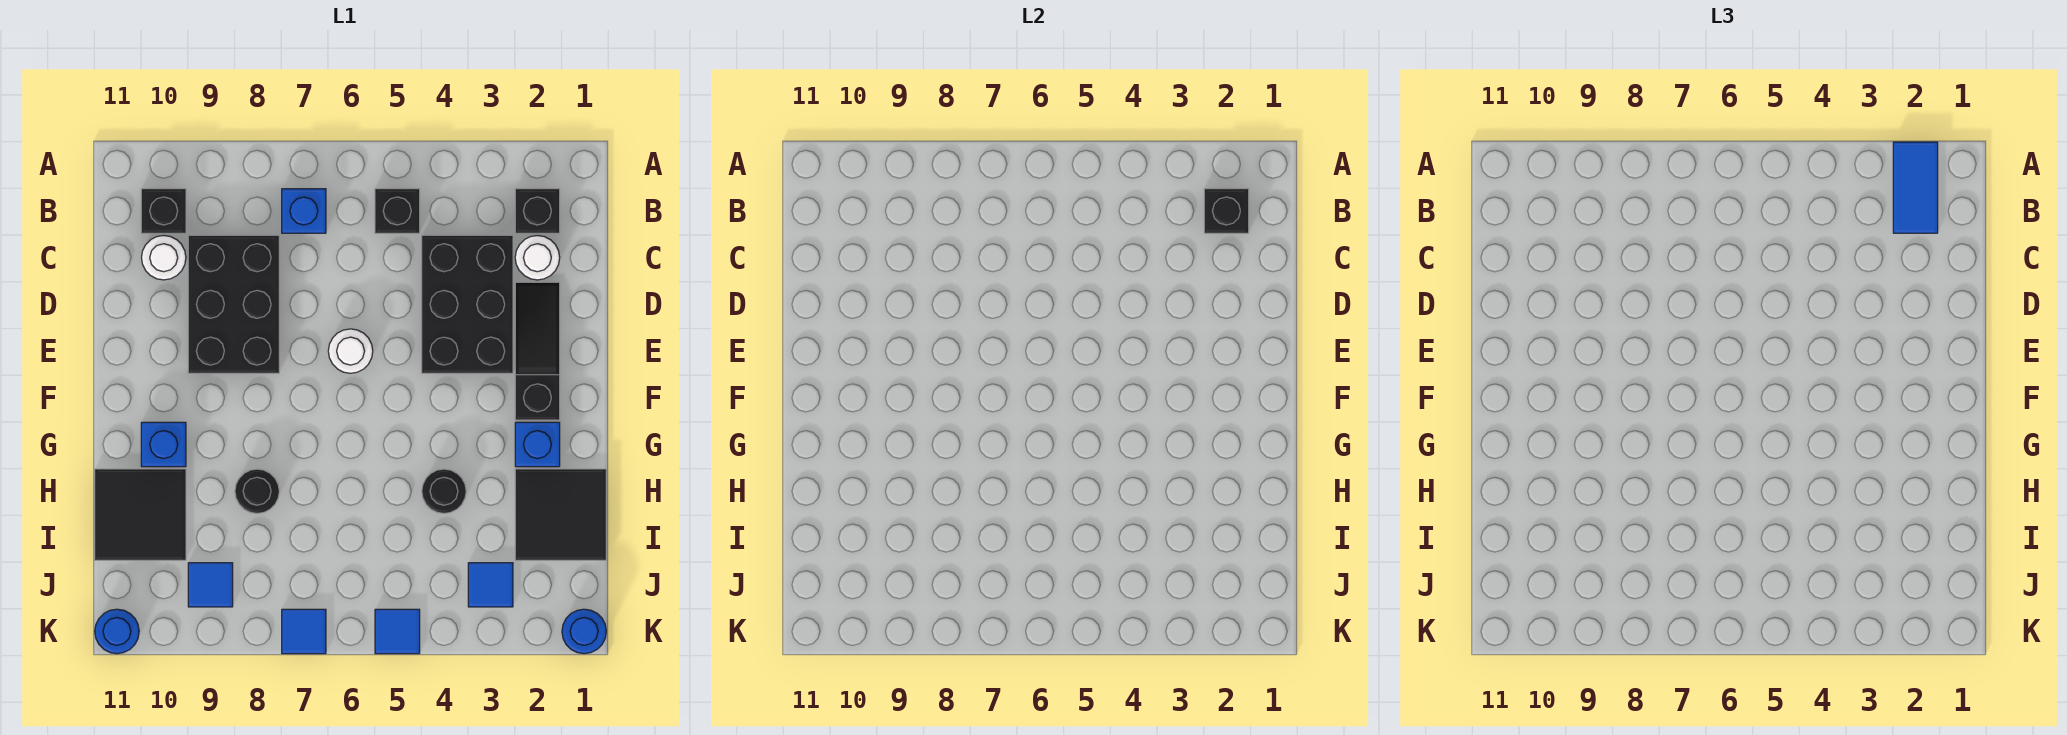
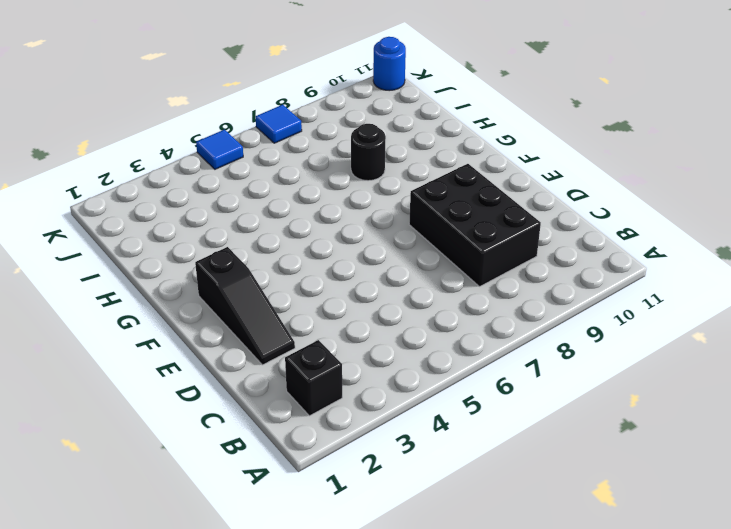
none -> black brick B5 level 1
none -> blue brick B7 level 1
none -> black brick B10 level 1

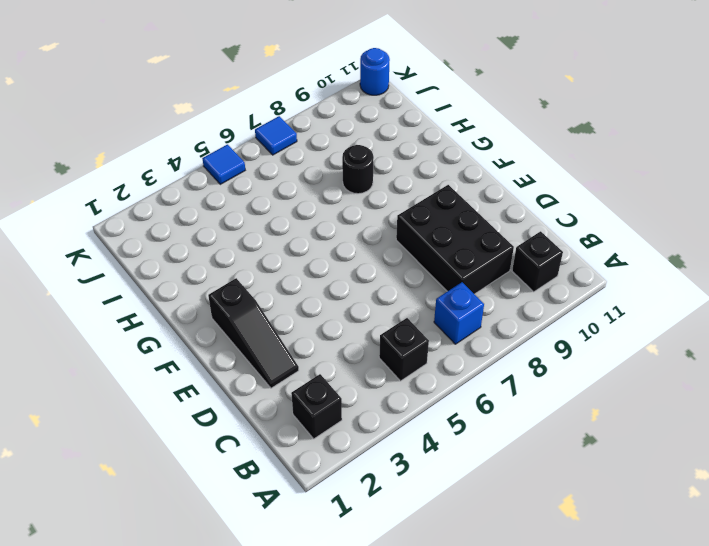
none -> white round brick C2 level 1
none -> black brick C3:E4 level 1
none -> white round brick C10 level 1

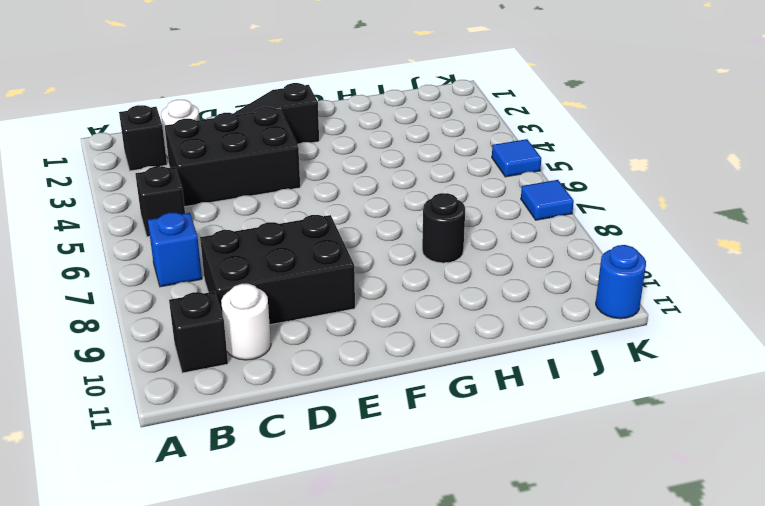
none -> white round brick E6 level 1
none -> blue brick G2 level 1
none -> blue brick G10 level 1

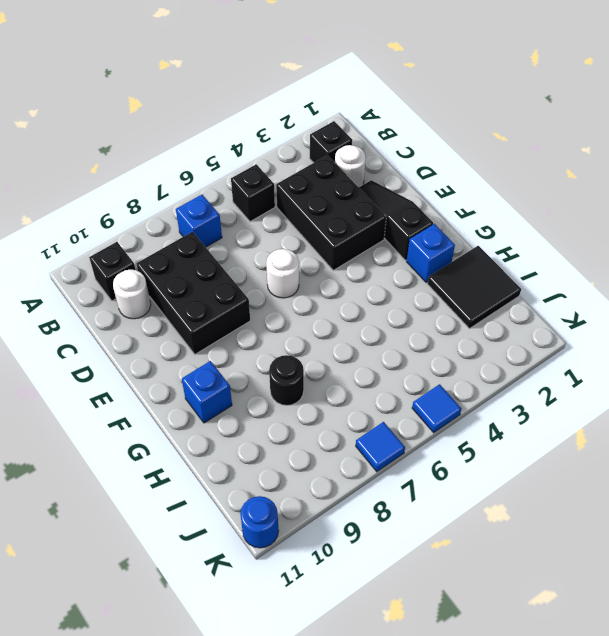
none -> black round brick H4 level 1
none -> black tile H10:I11 level 1
none -> blue tile J3 level 1

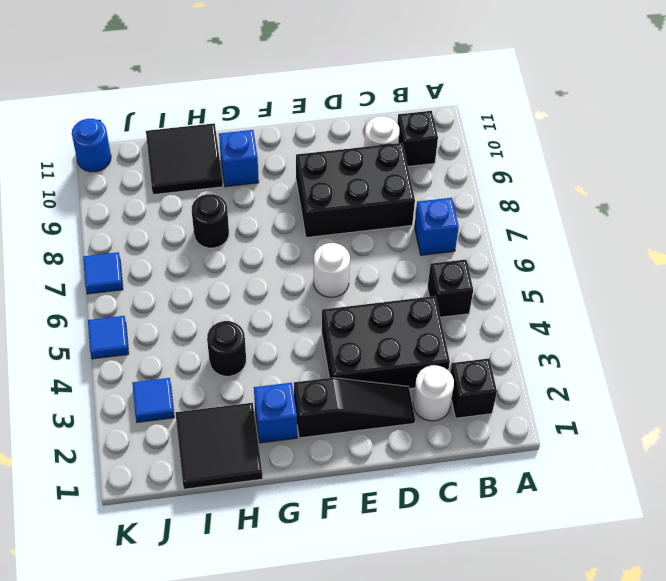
none -> blue tile J9 level 1
none -> blue round brick K1 level 1
none -> black brick B2 level 2

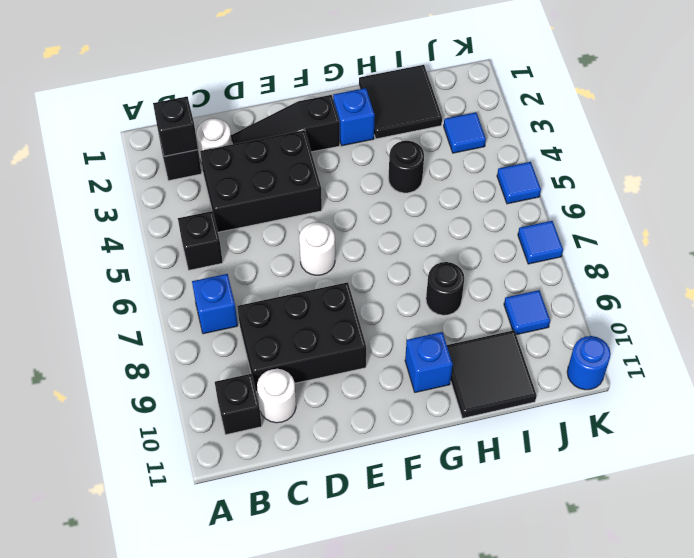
none -> blue round brick K1 level 1
none -> blue tile A2:B2 level 3

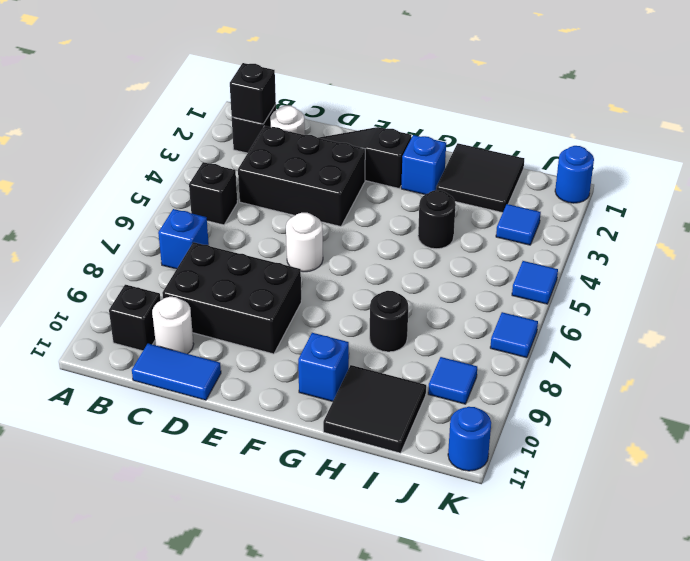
blue tile C11:D11 level 1 -> blue tile A2:B2 level 3

